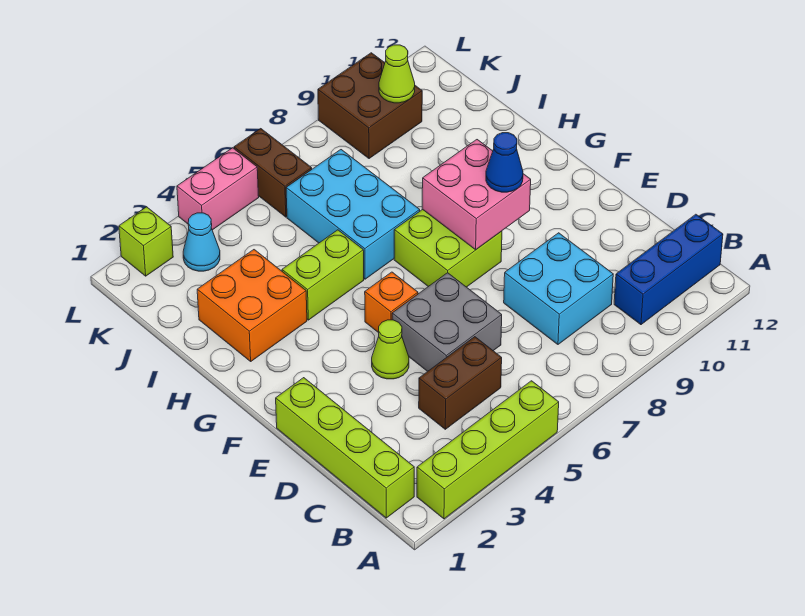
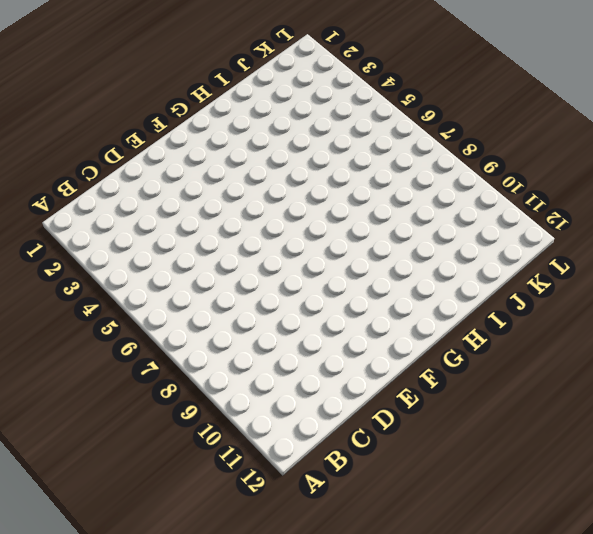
none -> lime brick A2:A5 level 1
none -> lime brick B1:E1 level 1
none -> blue brick B10:B12 level 1

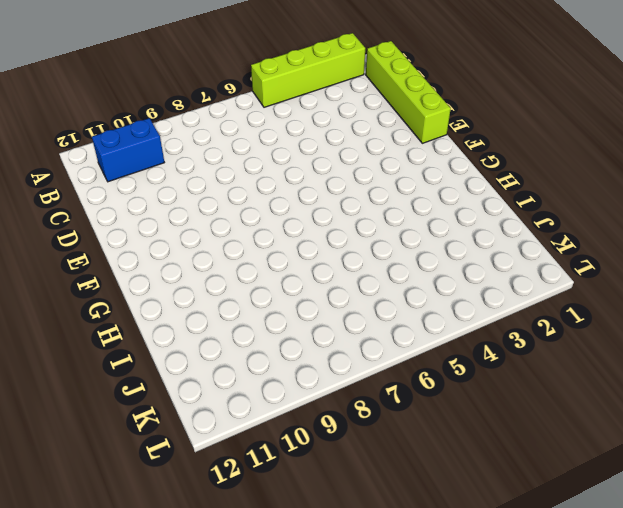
blue brick B10:B11 level 1 -> blue brick B10:B12 level 1
none -> brown brick C4:C5 level 1
none -> cyan brick C8:D9 level 1
none -> grey brick D5:E6 level 1

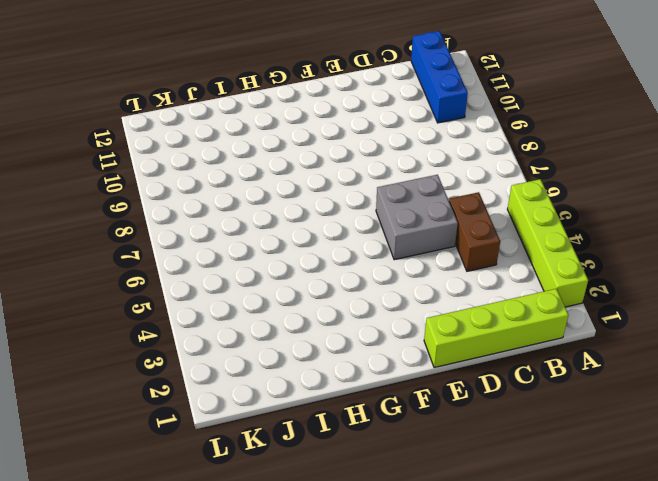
none -> cyan brick C8:D9 level 1
none -> lime cone E4 level 1
none -> orange brick F5 level 1

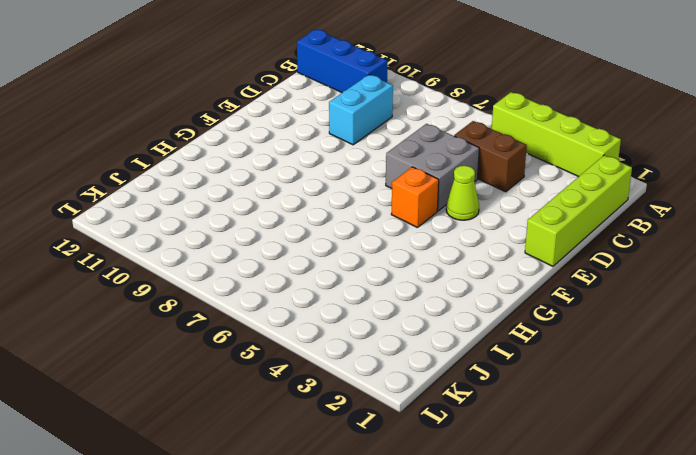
cyan brick C9:D9 level 1 -> cyan brick C8:D9 level 1
none -> lime brick F7:G8 level 1
none -> orange brick H2:I3 level 1
none -> lime brick H4:H5 level 1

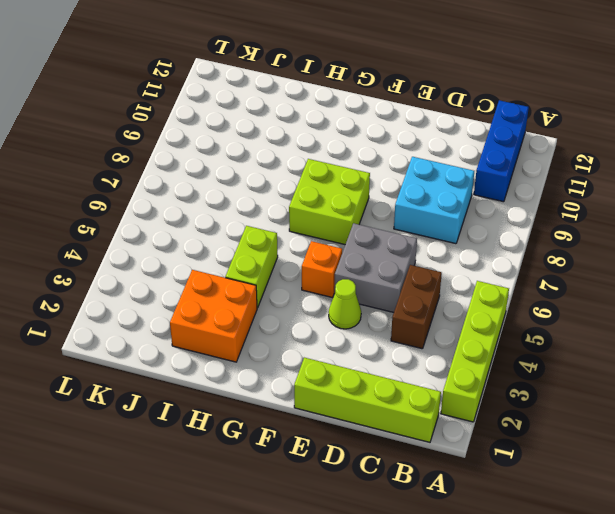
none -> cyan brick H6:J7 level 1
none -> cyan cone K3 level 1
none -> brown brick K6:L6 level 1

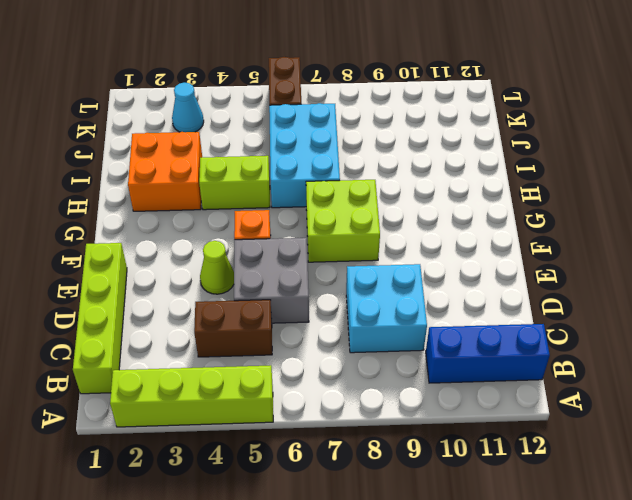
none -> brown brick K9:L10 level 1
none -> lime brick L2 level 1
none -> pink brick L4:L5 level 1

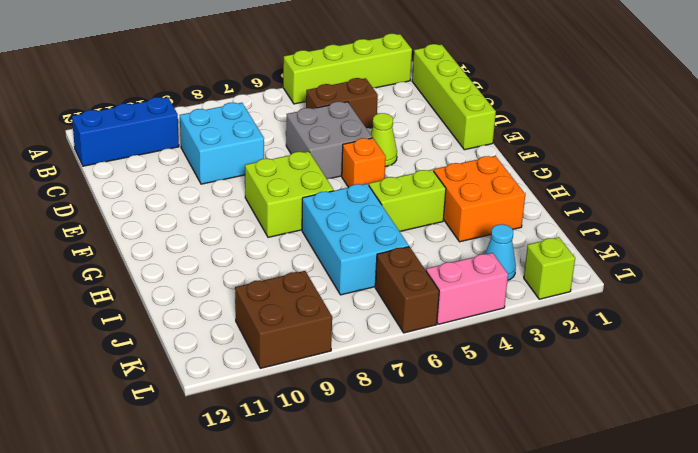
none -> pink brick F8:G9 level 2
none -> lime cone K10 level 2
none -> blue cone F9 level 3

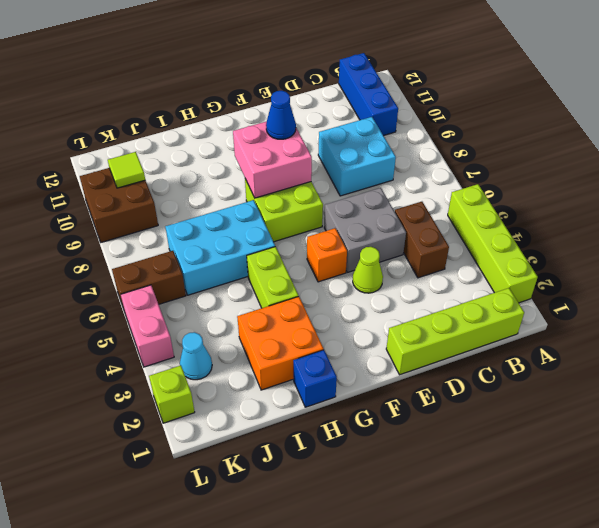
blue brick H1 level 1 -> none
lime tile K10 level 2 -> lime cone K10 level 2

